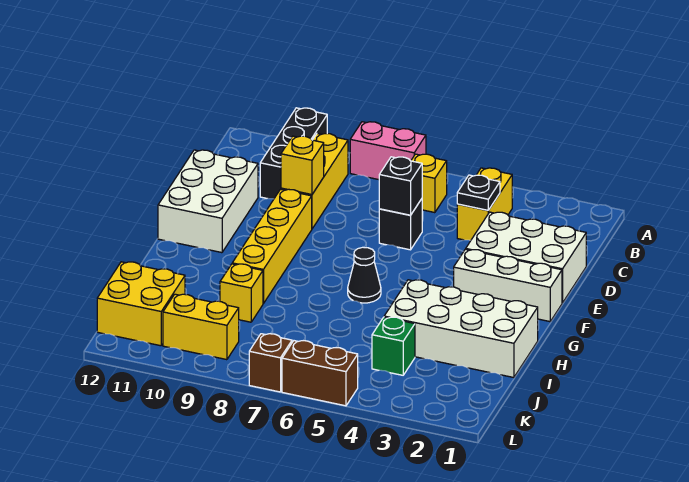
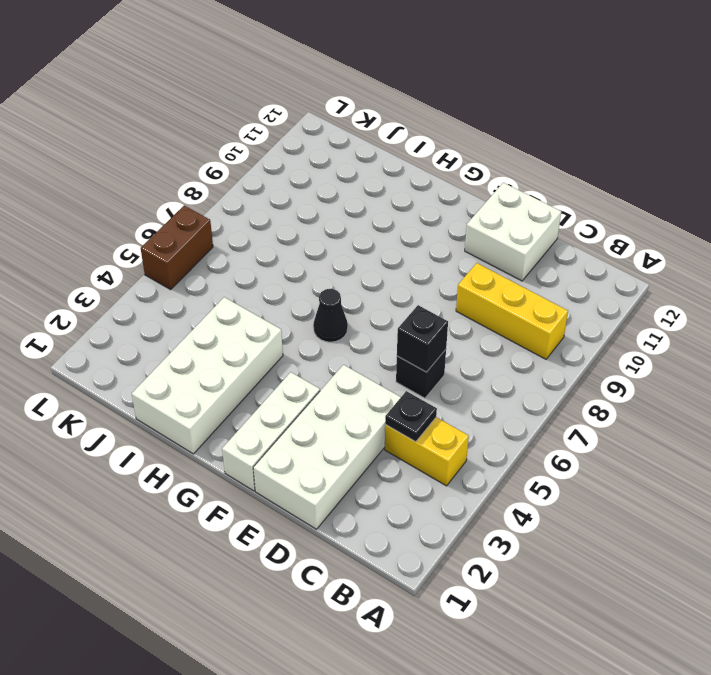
white brick D1:E4 level 1 -> white brick D1:E3 level 1
white brick D11:E12 level 1 -> white brick D11:F12 level 1
none -> pink brick A7:A8 level 1
none -> black brick A10:C10 level 1
none -> yellow brick B6 level 1

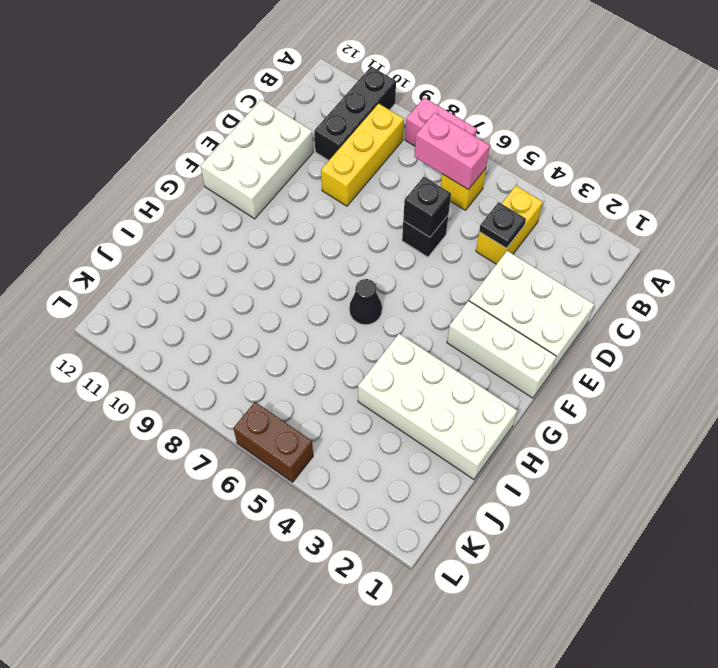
pink brick B6:B7 level 2 -> none
none -> yellow brick E9:H9 level 1
none -> yellow brick I9 level 1
none -> green brick J4 level 1

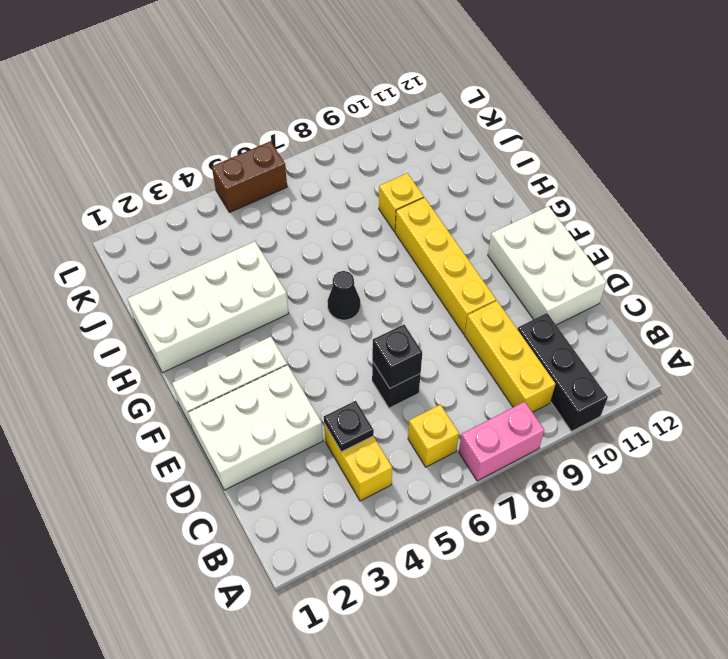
none -> green brick J4 level 1
none -> yellow brick J11:K12 level 1
none -> yellow brick K9:K10 level 1

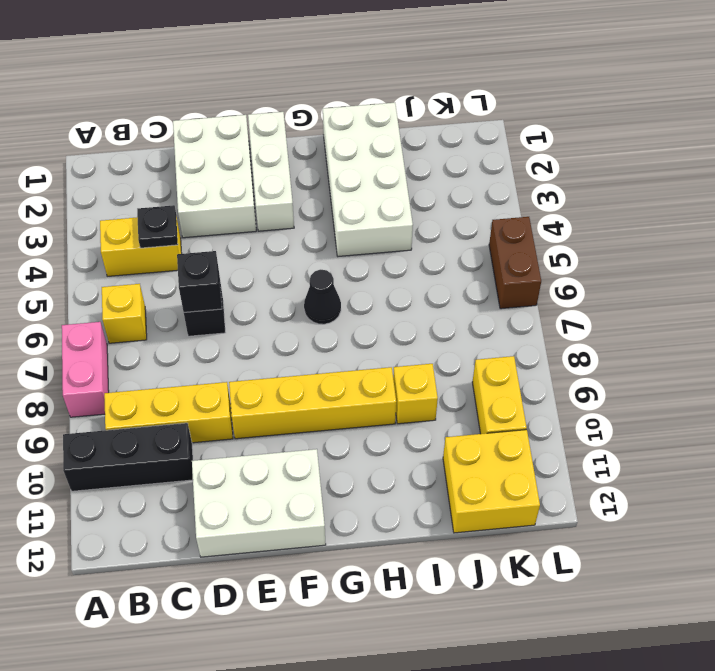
none -> green brick J4 level 1
none -> brown brick L7 level 1
none -> yellow brick D9 level 2

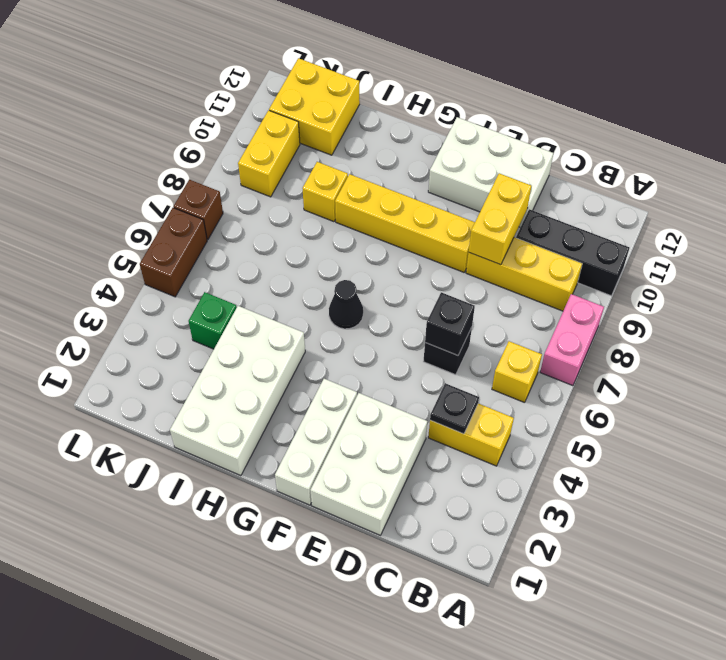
yellow brick D9:D10 level 2 -> yellow brick D9 level 2

